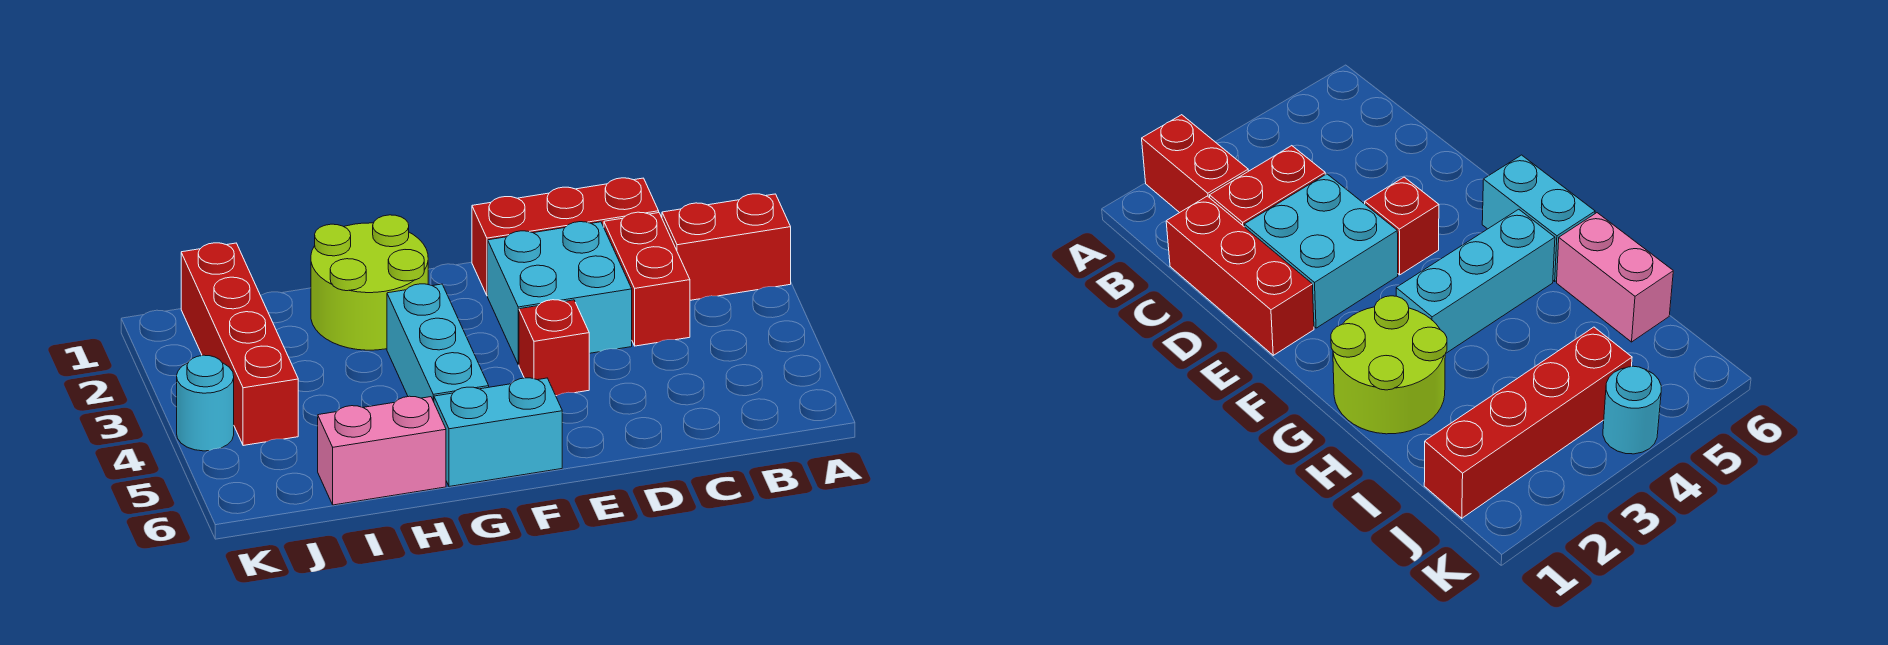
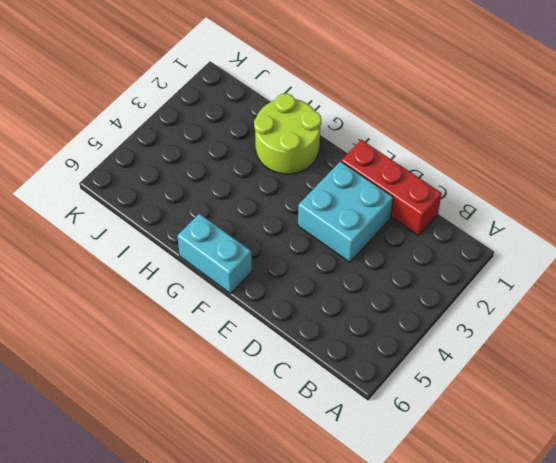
none -> red brick A2:B2 level 1
none -> red brick C2:C3 level 1

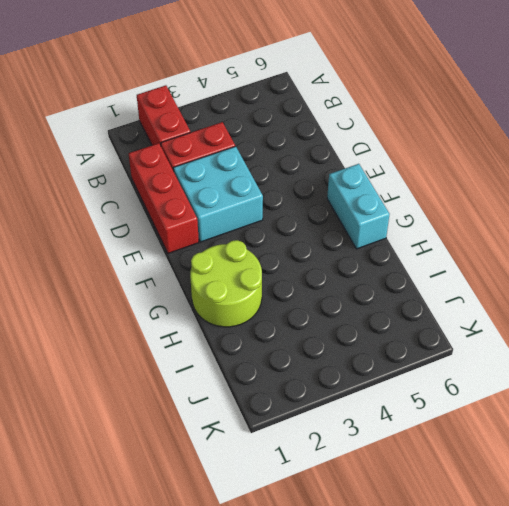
none -> red brick E4 level 1
none -> cyan brick G3:G5 level 1

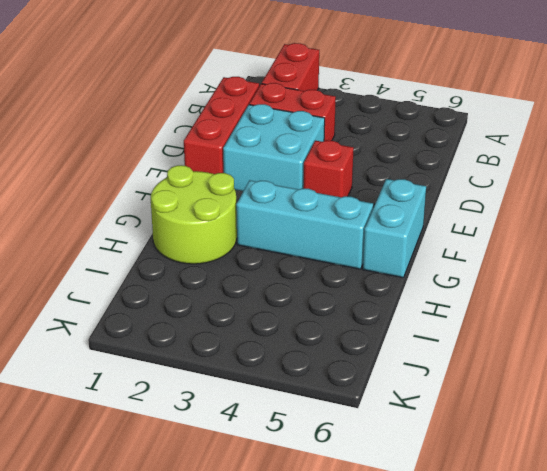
none -> pink brick H6:I6 level 1
none -> red brick J1:J4 level 1

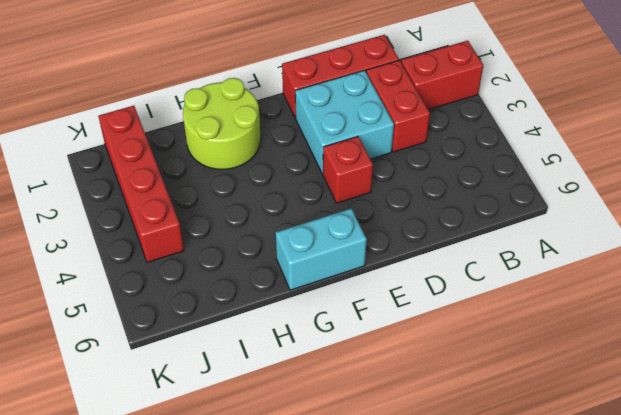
none -> cyan brick G3:G5 level 1
none -> pink brick H6:I6 level 1

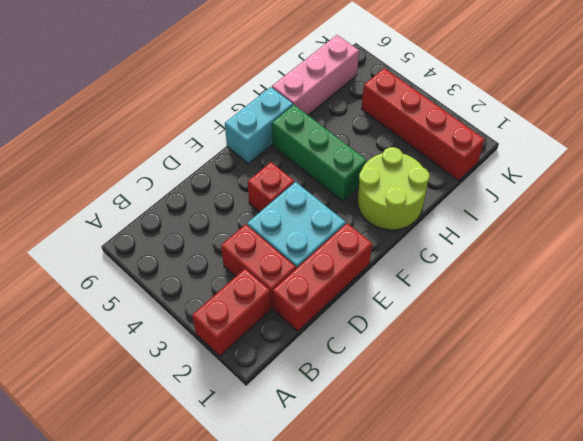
green brick G3:G5 level 1 -> cyan brick G3:G5 level 1
pink brick H6:J6 level 1 -> pink brick H6:I6 level 1
none -> cyan round brick K4 level 1

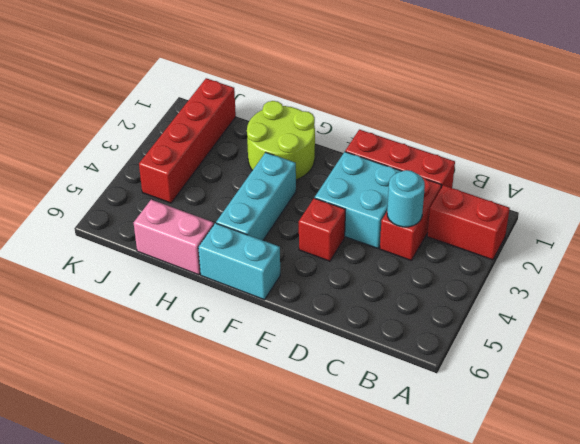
cyan round brick C3 level 2 -> cyan round brick K4 level 1

